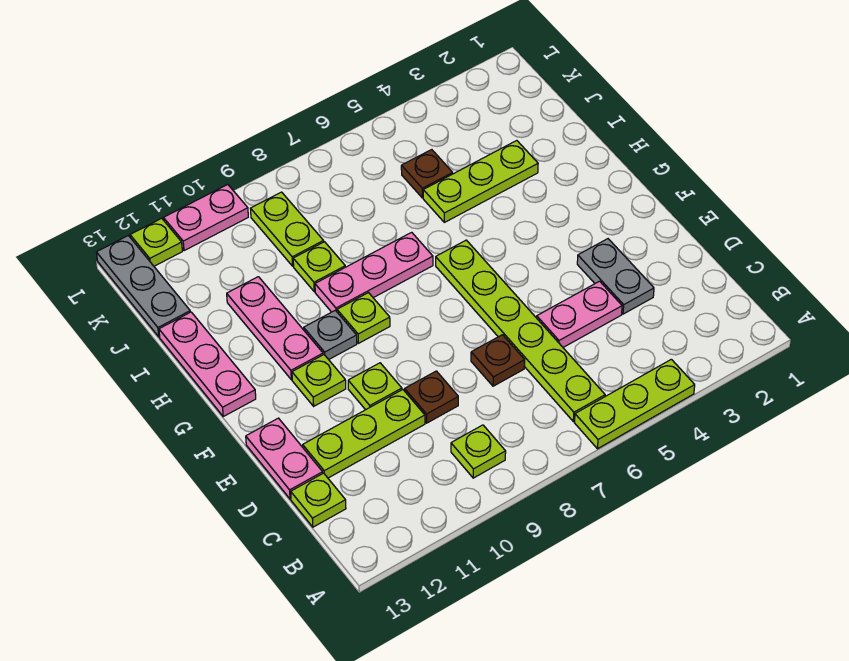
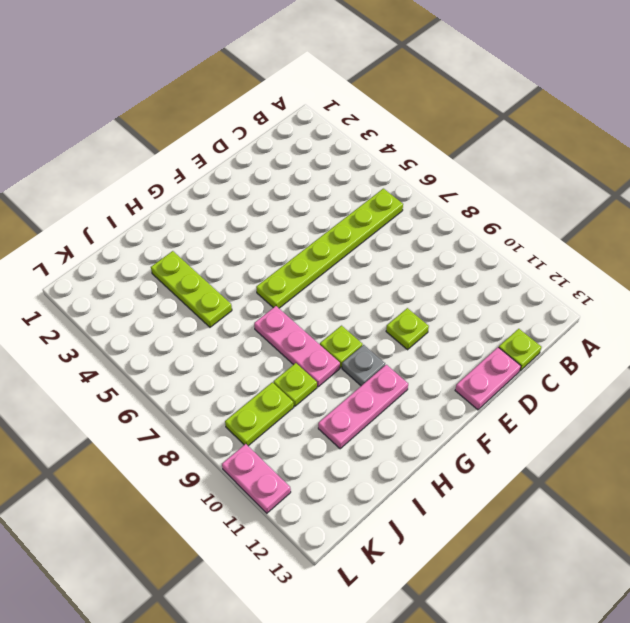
none -> lime plate A4:A6 level 1
none -> lime plate B9 level 1
none -> grey plate D3:E3 level 1

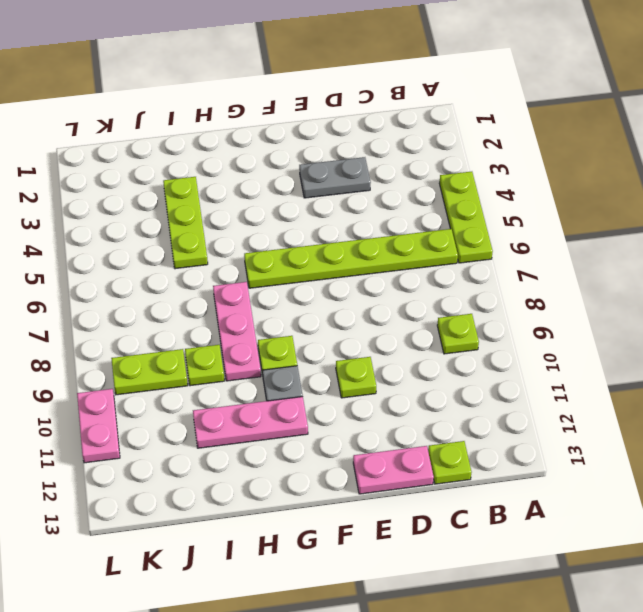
none -> pink plate D4:D5 level 1
none -> brown plate D7 level 1
none -> brown plate D9 level 1

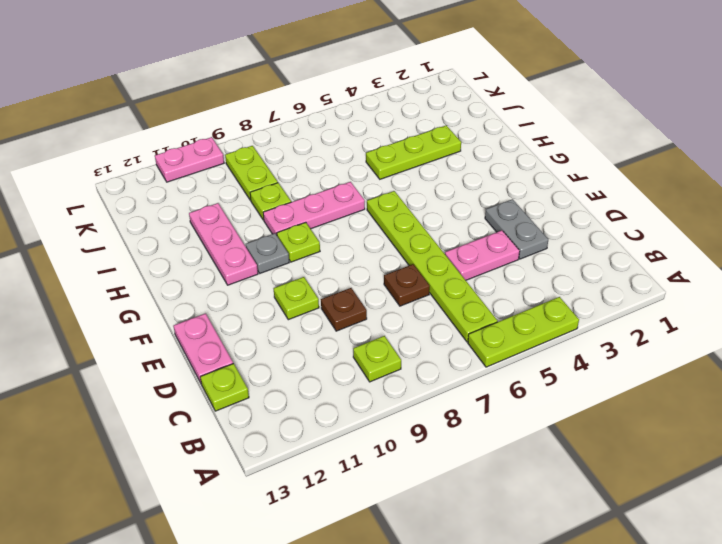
none -> lime plate D10:D12 level 1
none -> lime plate F11 level 1
none -> pink plate G13:I13 level 1

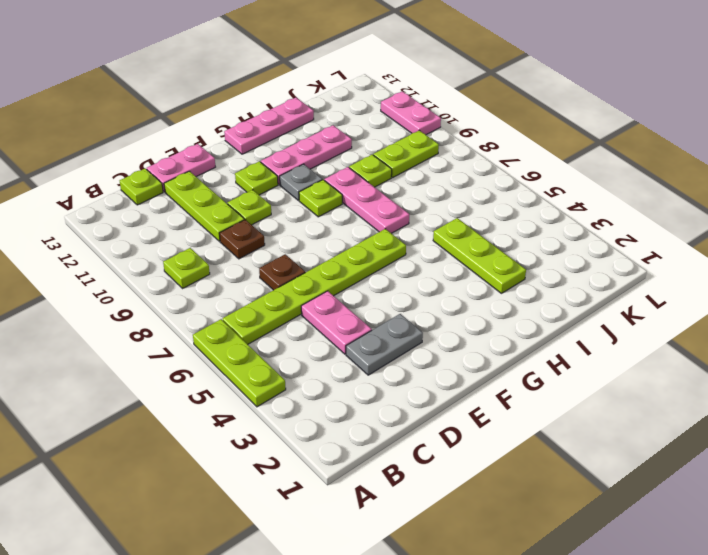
none -> brown plate J5 level 1
none -> grey plate J13:L13 level 1
none -> lime plate L12 level 1

